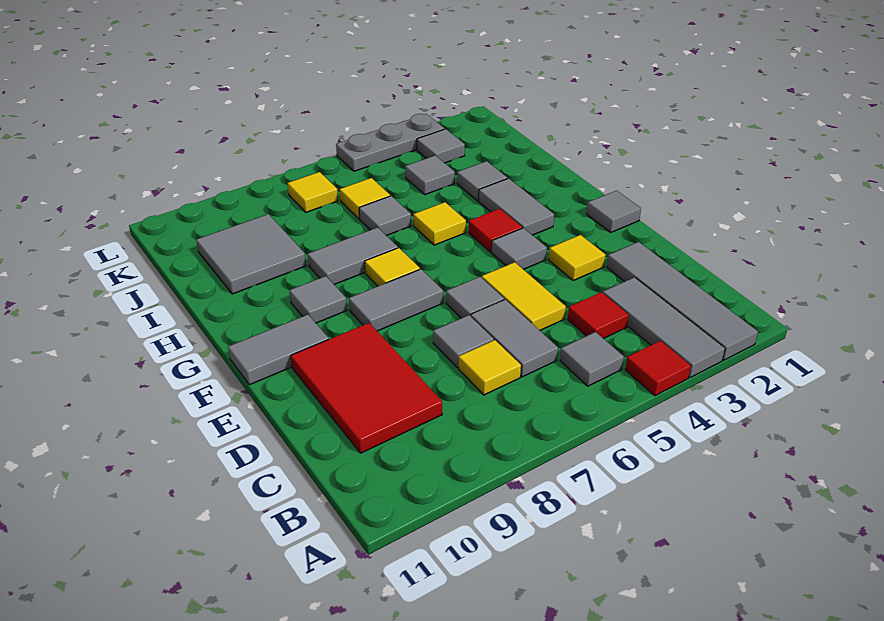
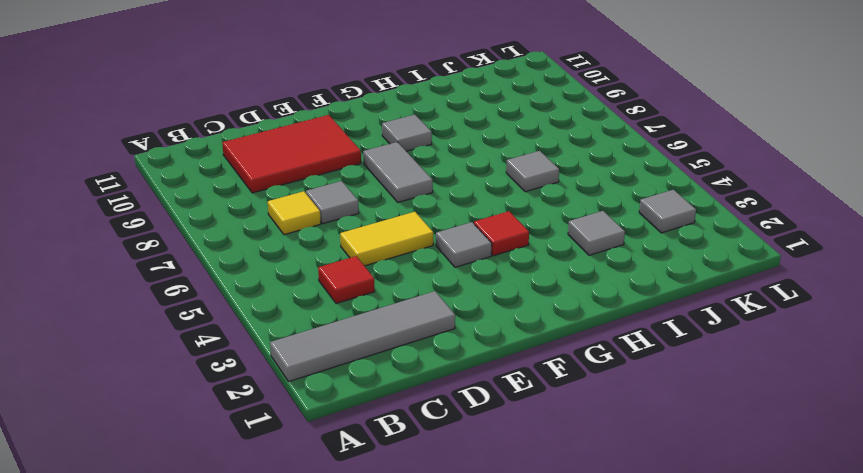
none -> grey tile A3:C3 level 1
none -> red tile A4 level 1
none -> grey tile B5 level 1
none -> grey tile C6:D6 level 1

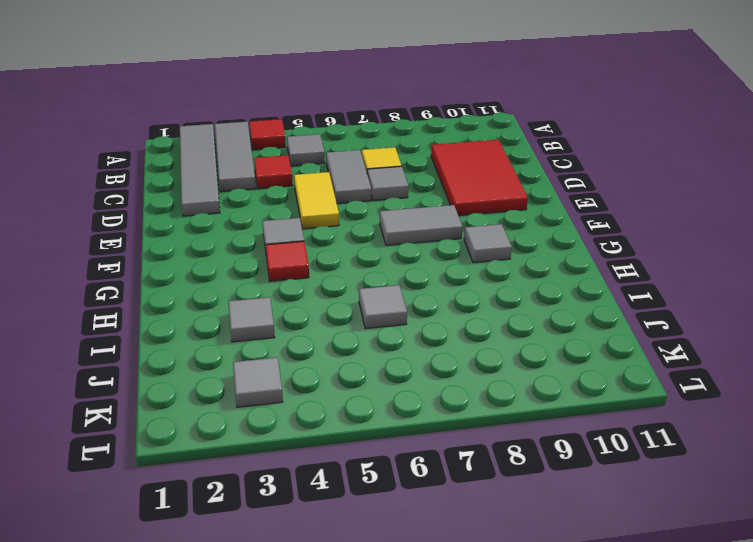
none -> yellow tile E3 level 1
none -> grey tile E6 level 1
none -> grey tile F1 level 1
none -> grey tile F10:F11 level 1

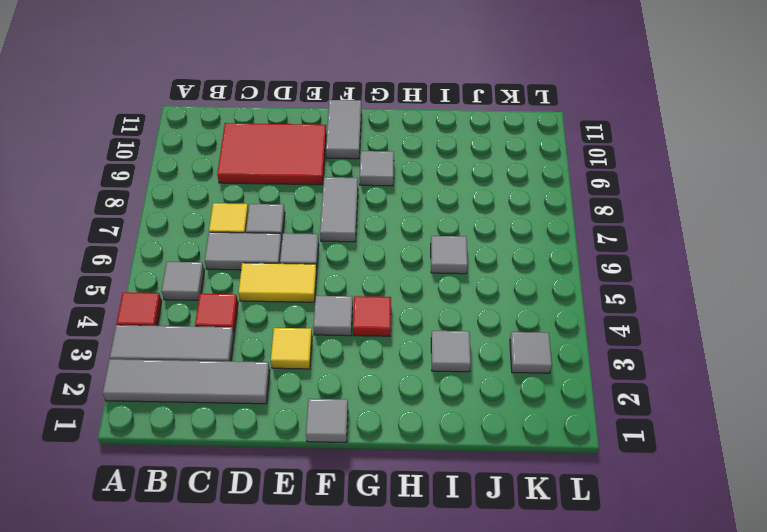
none -> grey tile G3:H3 level 1
none -> yellow tile G7 level 1
none -> yellow tile H5 level 1
none -> grey tile H7:H8 level 1

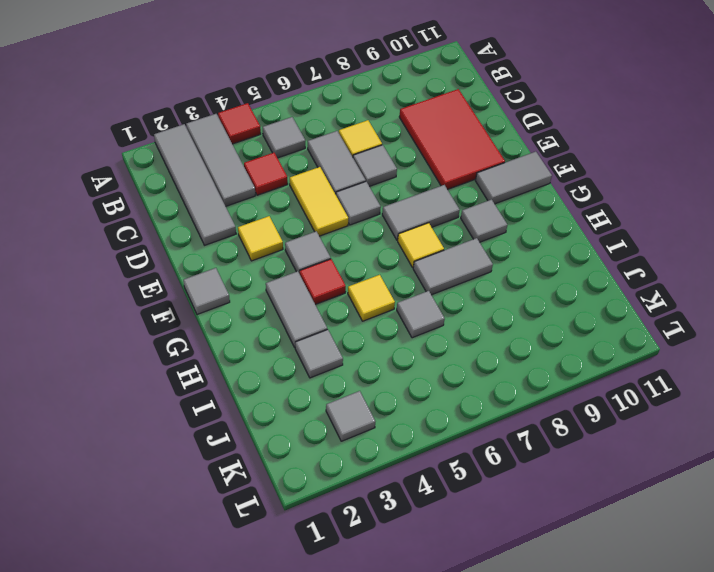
none -> grey tile I9:J10 level 1
none -> grey tile J4 level 1
none -> yellow tile J6 level 1
none -> yellow tile K7 level 1

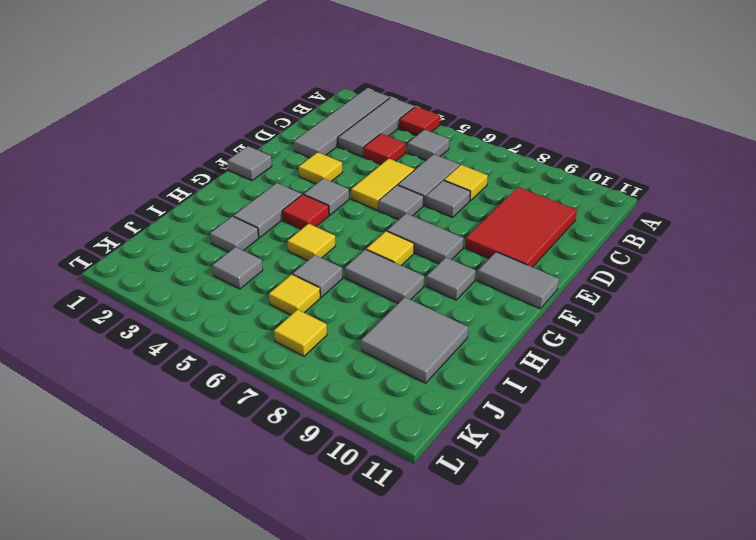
none -> grey tile K3 level 1
none -> grey plate L3:L5 level 1

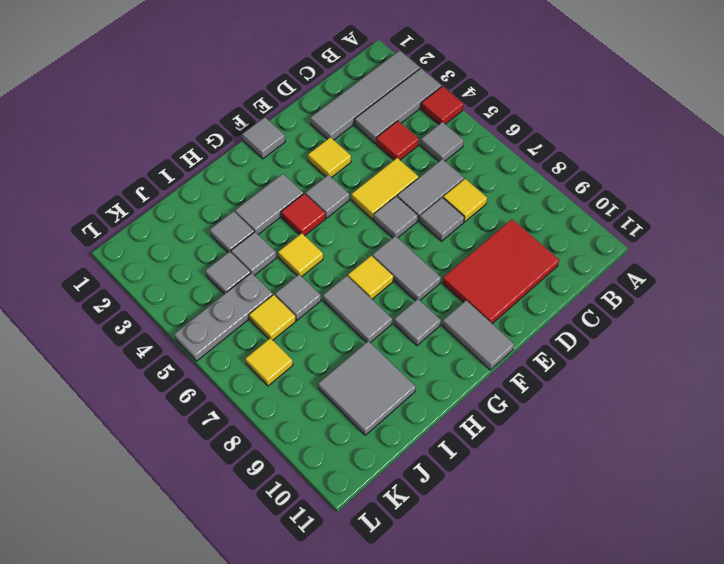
grey tile I4 level 1 -> grey tile K3 level 1
grey plate J5:L5 level 1 -> grey plate L3:L5 level 1

